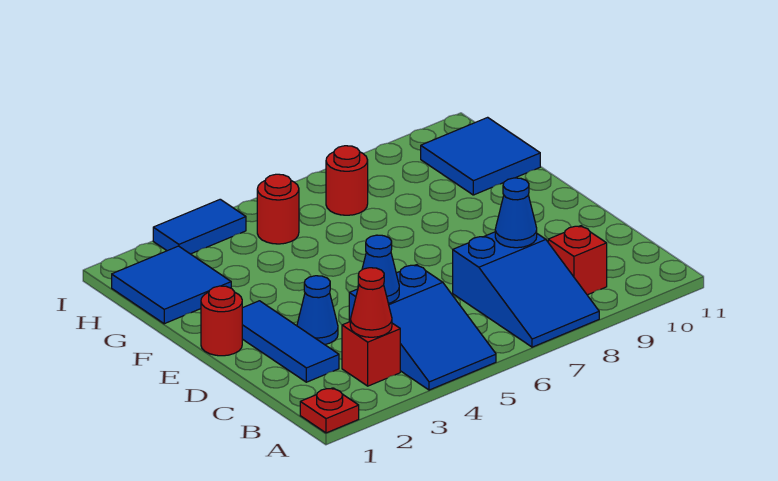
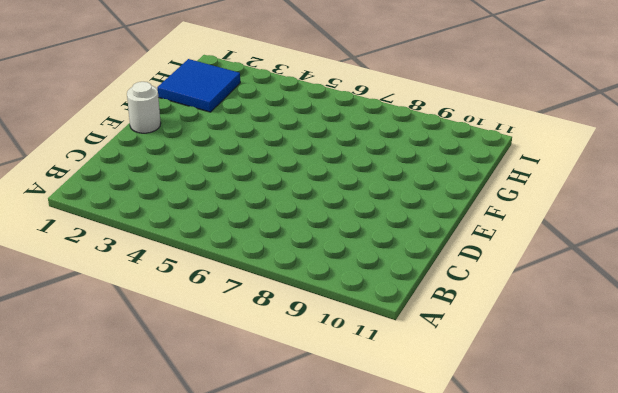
white round brick E1 level 1 -> red round brick E1 level 1
none -> red plate A1 level 1
none -> blue slope A4:C5 level 1 top C
none -> blue slope A7:C8 level 1 top C

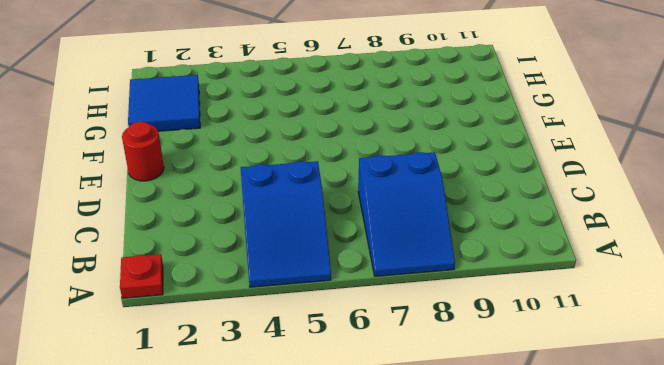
none -> red brick B3 level 1
none -> red brick B9 level 1
none -> blue tile C2:E2 level 1

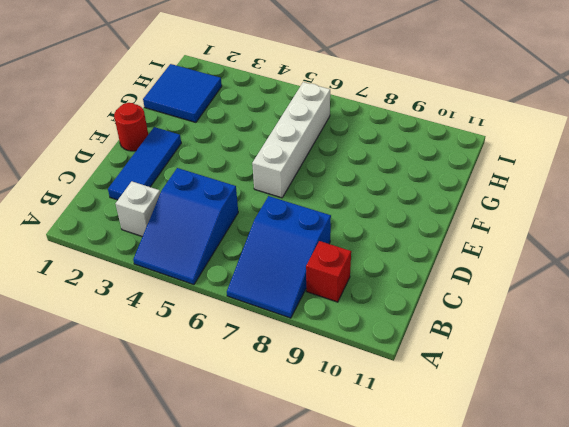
white brick B3 level 1 -> red brick B3 level 1
white brick E6:H6 level 1 -> none
none -> red plate A1 level 1
none -> blue cone D3 level 1
none -> blue tile G10:H11 level 1

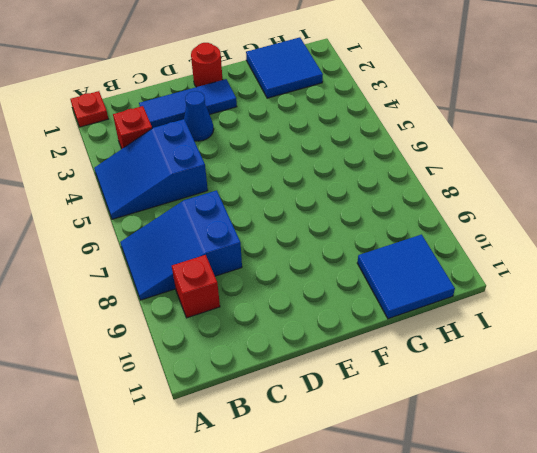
none -> red round brick H5 level 1
none -> red round brick H7 level 1
none -> blue tile I3:I4 level 1

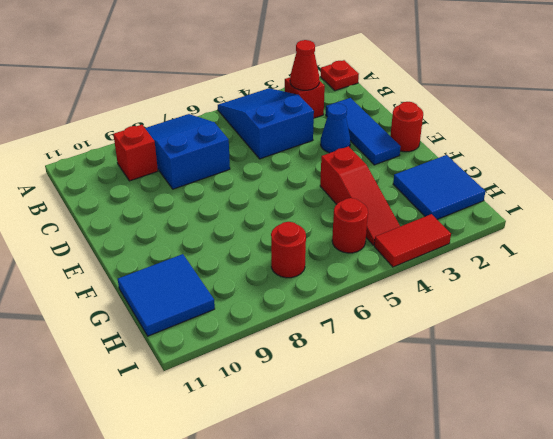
red slope F4:H4 level 1 top F -> none
red tile I3:I4 level 1 -> blue tile I3:I4 level 1
none -> blue cone C4 level 2
none -> blue cone C8 level 2

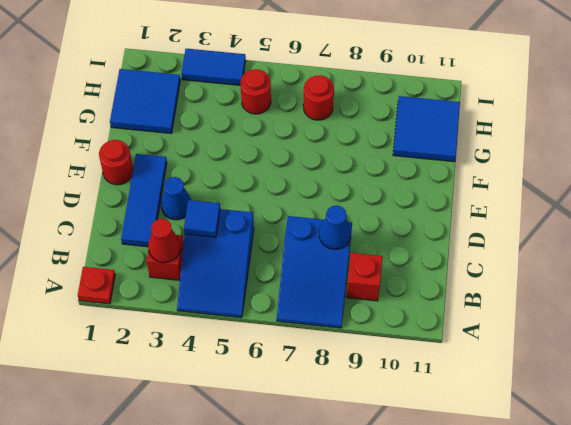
blue tile C4 level 2 -> blue cone C4 level 2

